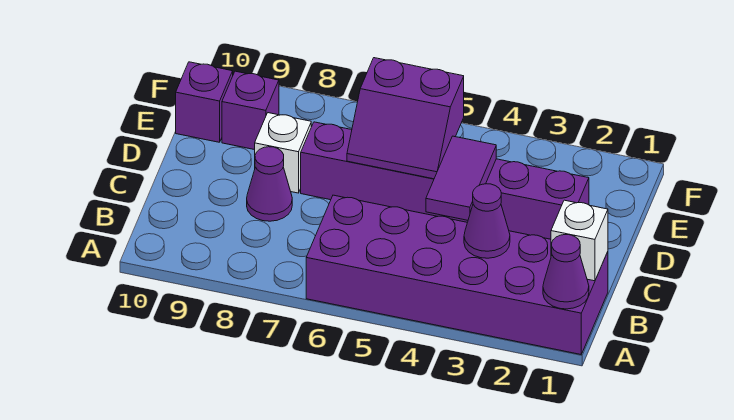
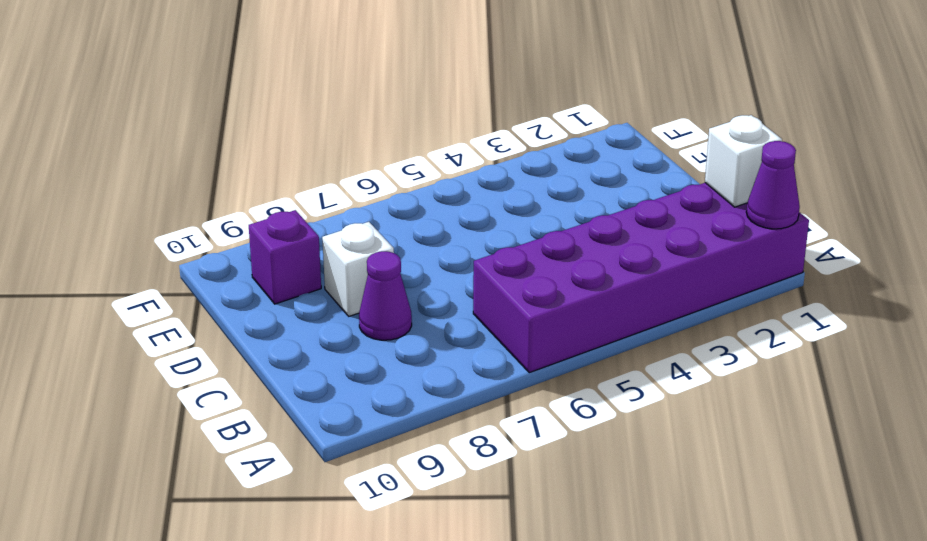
none -> purple brick D2:D7 level 1
none -> purple brick E10 level 1

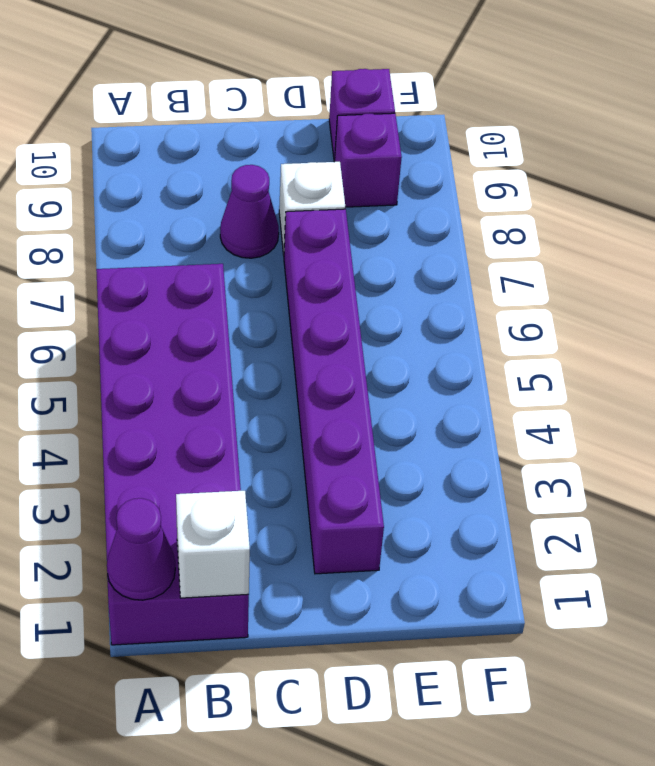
none -> purple cone B3 level 2
none -> purple tile C4:D4 level 2

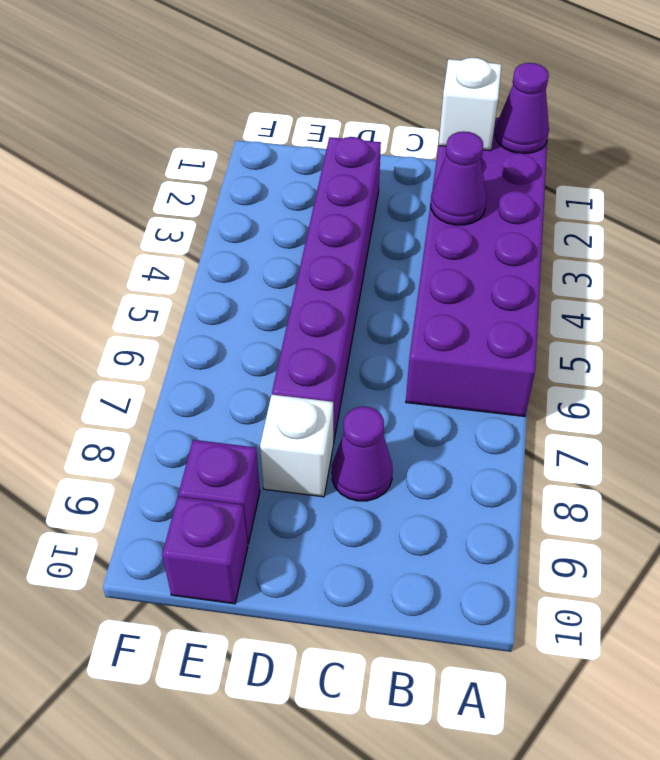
none -> purple tile C4:D4 level 2
none -> purple slope D5:E6 level 2 top E

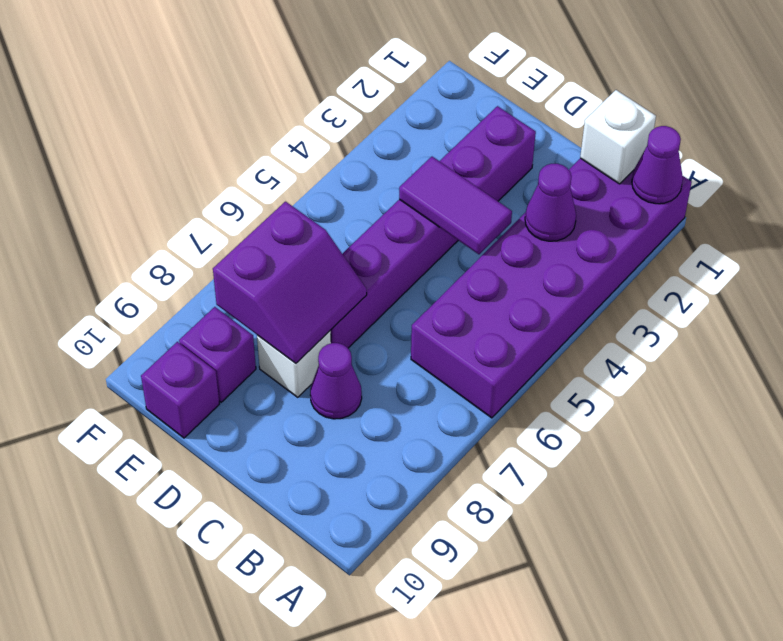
purple slope D7:E8 level 2 top E -> purple slope D5:E6 level 2 top E

